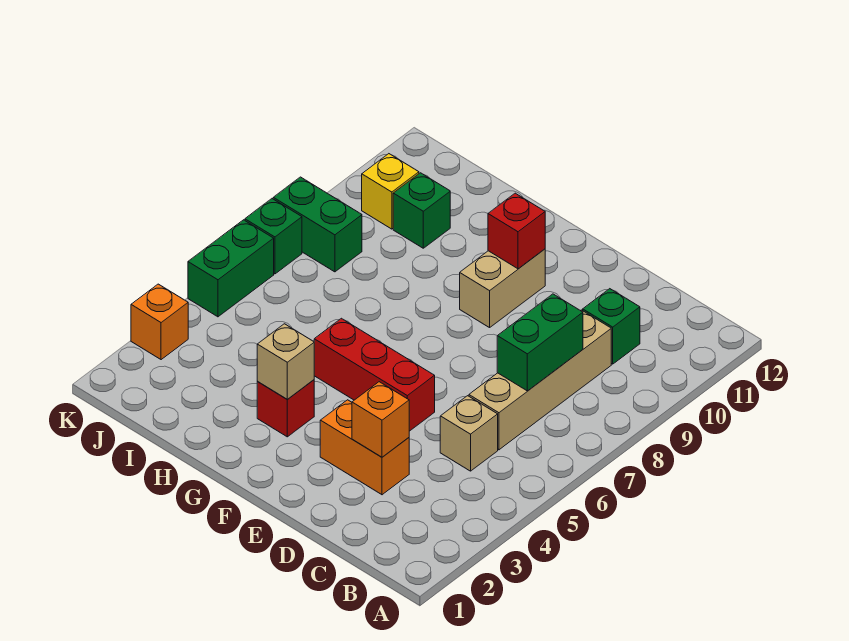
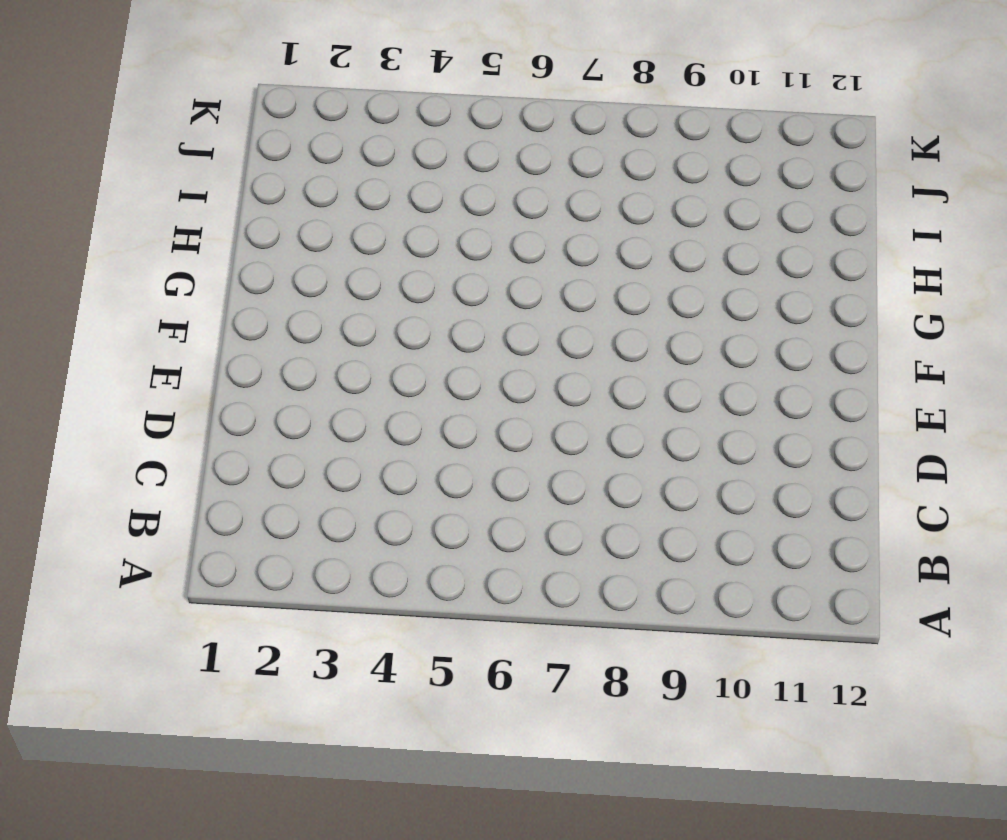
none -> tan brick C5 level 1
none -> tan brick C6:C9 level 1
none -> green brick C10 level 1

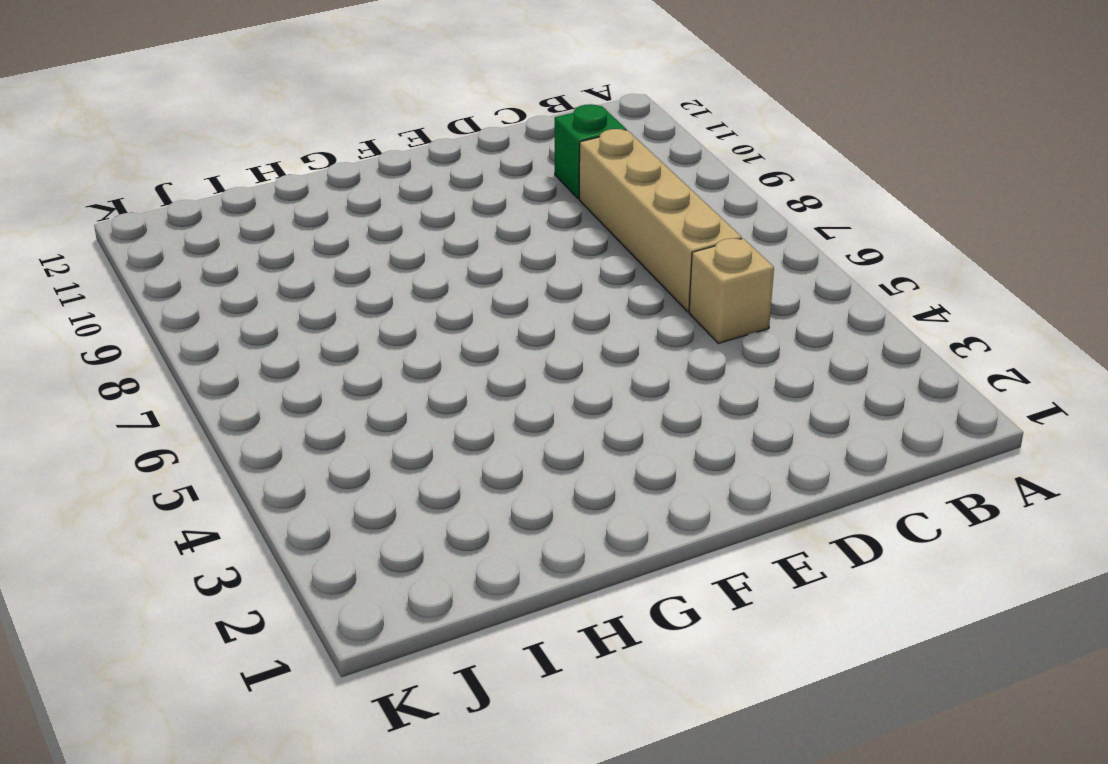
none -> orange brick D3:E3 level 1
none -> red brick E5:G5 level 1
none -> tan brick F9:F10 level 1

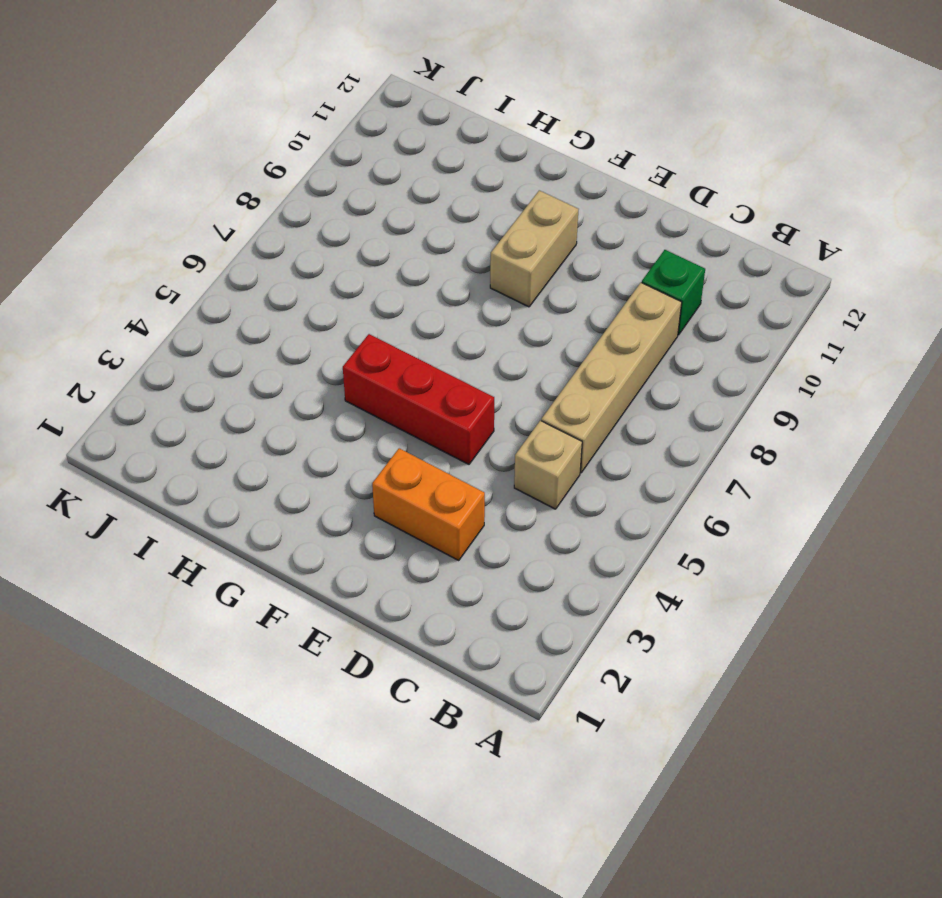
none -> red brick G3 level 1
none -> green brick I10 level 1
none -> green brick J8:K8 level 1

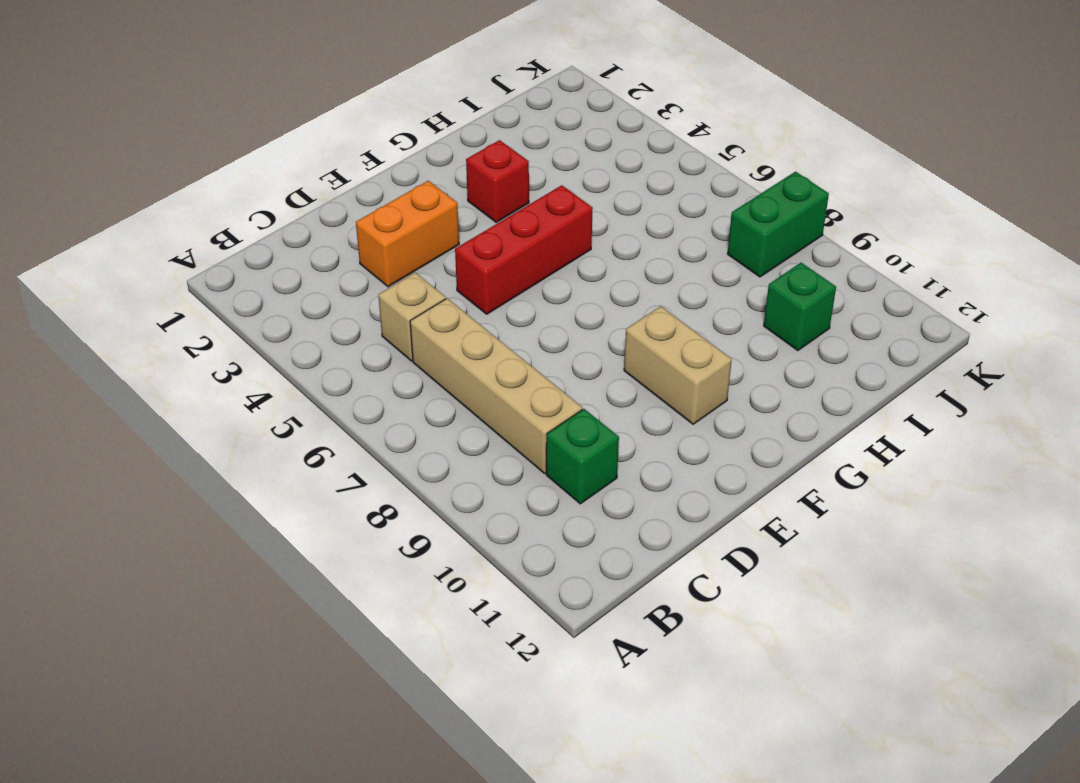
none -> yellow brick J10 level 1
none -> orange brick K3 level 1
none -> green brick K5:K6 level 1

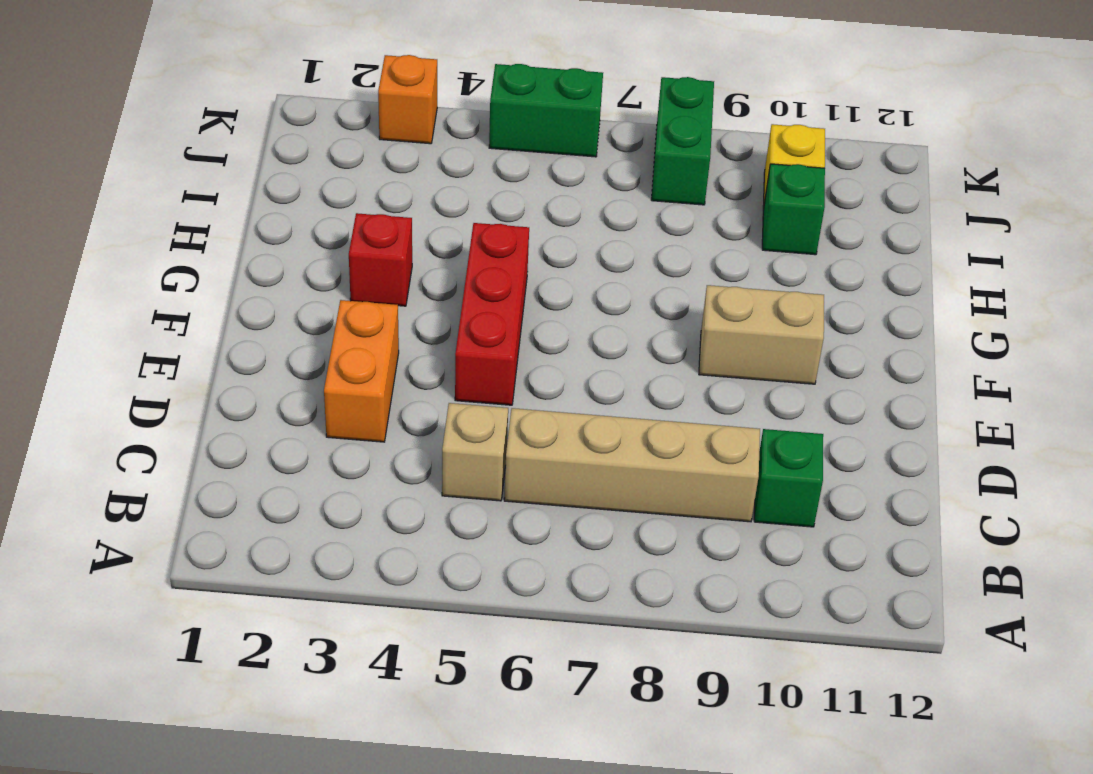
none -> green brick K7 level 1
none -> green brick C7:C8 level 2
none -> orange brick D3 level 2

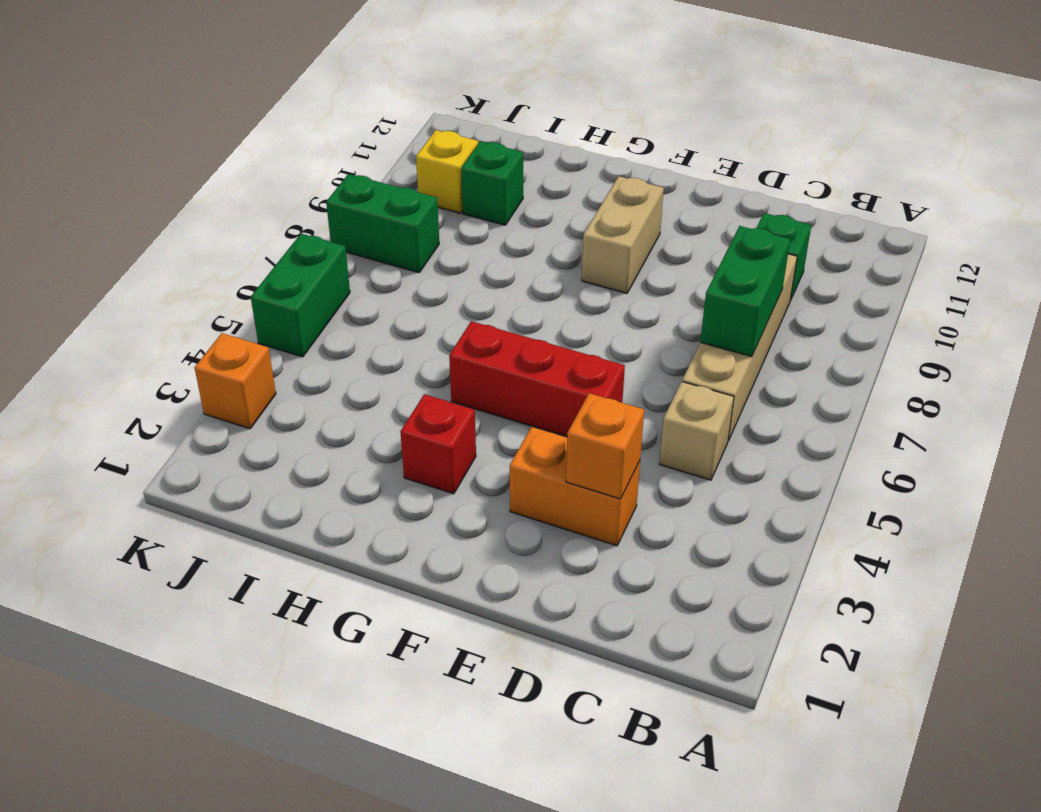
none -> green brick K7 level 1
none -> red brick F10 level 2
none -> tan brick G3 level 2

